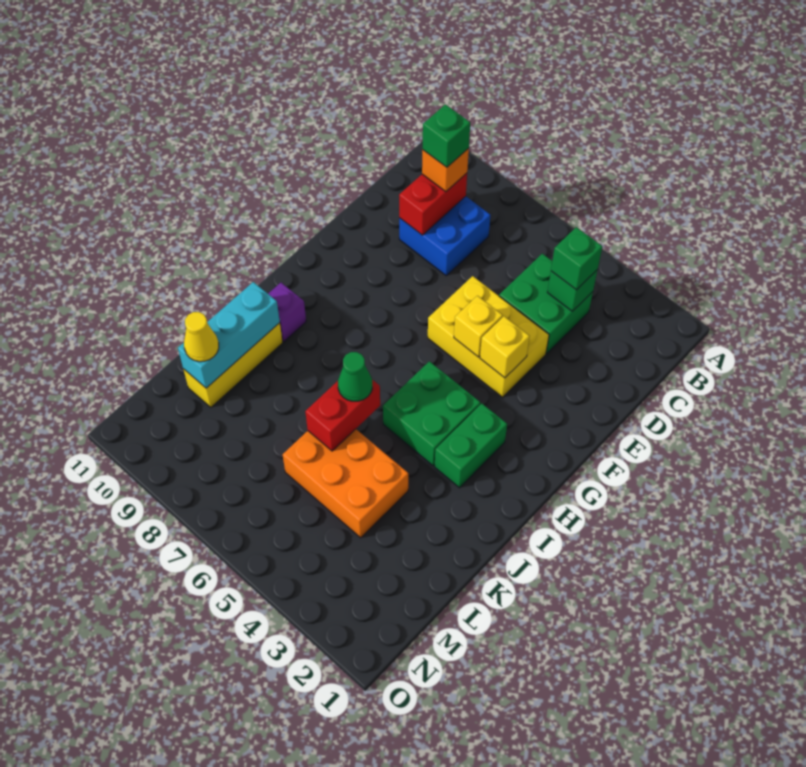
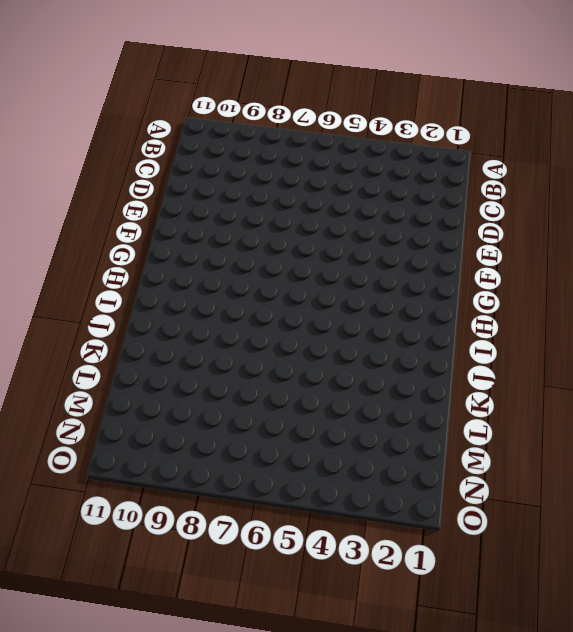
none -> green brick C4:D5 level 1
none -> blue brick C8:D9 level 1
none -> yellow brick E4:F6 level 1

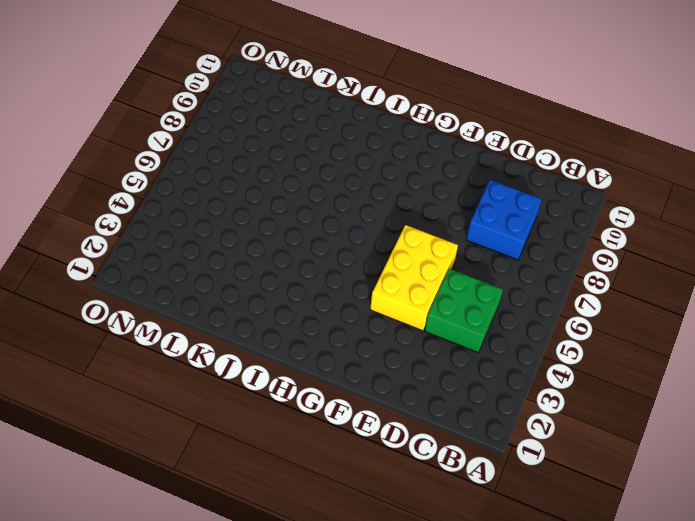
none -> green brick H3:I3 level 1
none -> green brick H4:I5 level 1
none -> purple brick I10 level 1

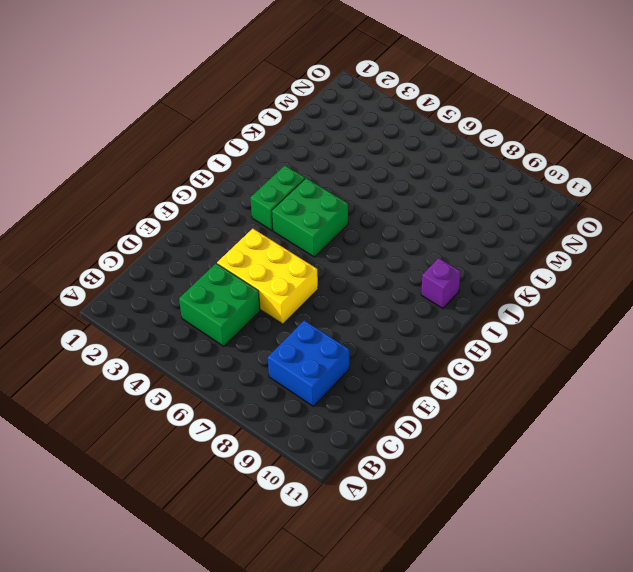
none -> yellow brick J10:L10 level 1
none -> orange brick K4:L6 level 1
none -> green brick C4 level 2

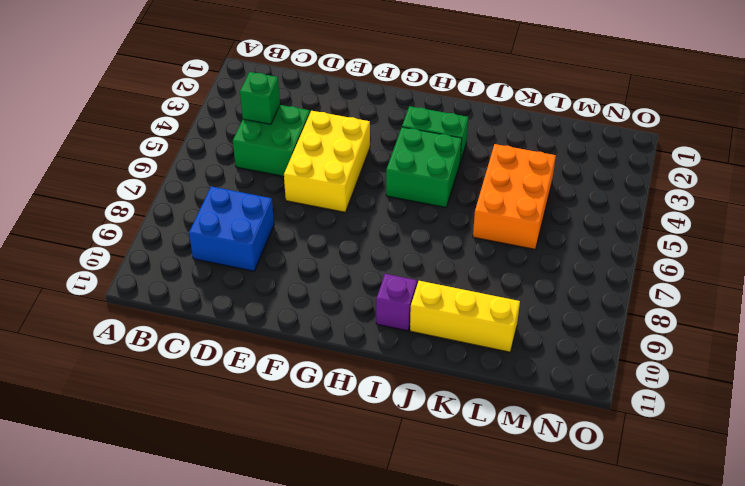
none -> red brick C9:D9 level 2
none -> yellow brick F4 level 2
none -> yellow brick F5 level 2

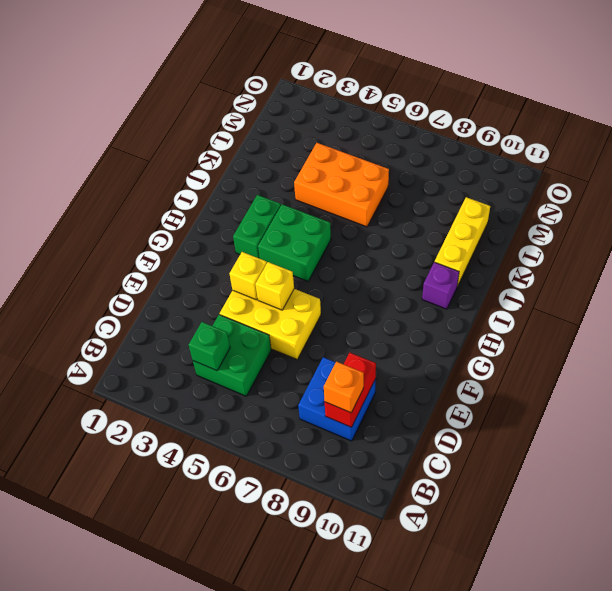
none -> red brick J6:K6 level 2
none -> cyan brick J10:L10 level 2
none -> green brick C4 level 3

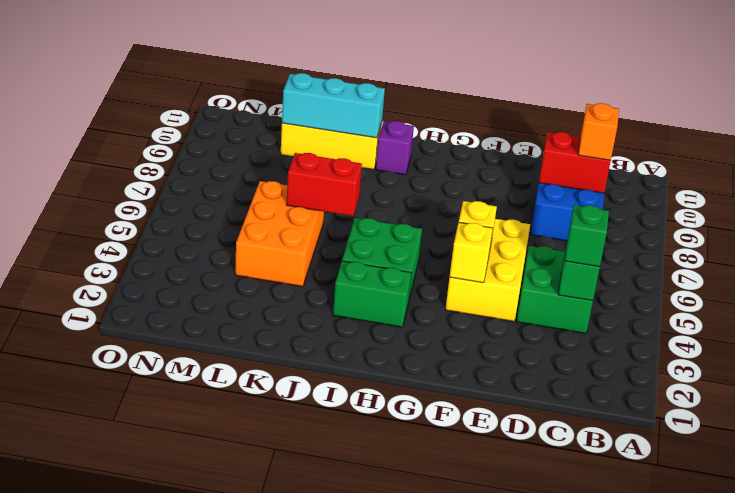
none -> green cone J6 level 3
none -> yellow cone L10 level 3
none -> green brick C9 level 4

